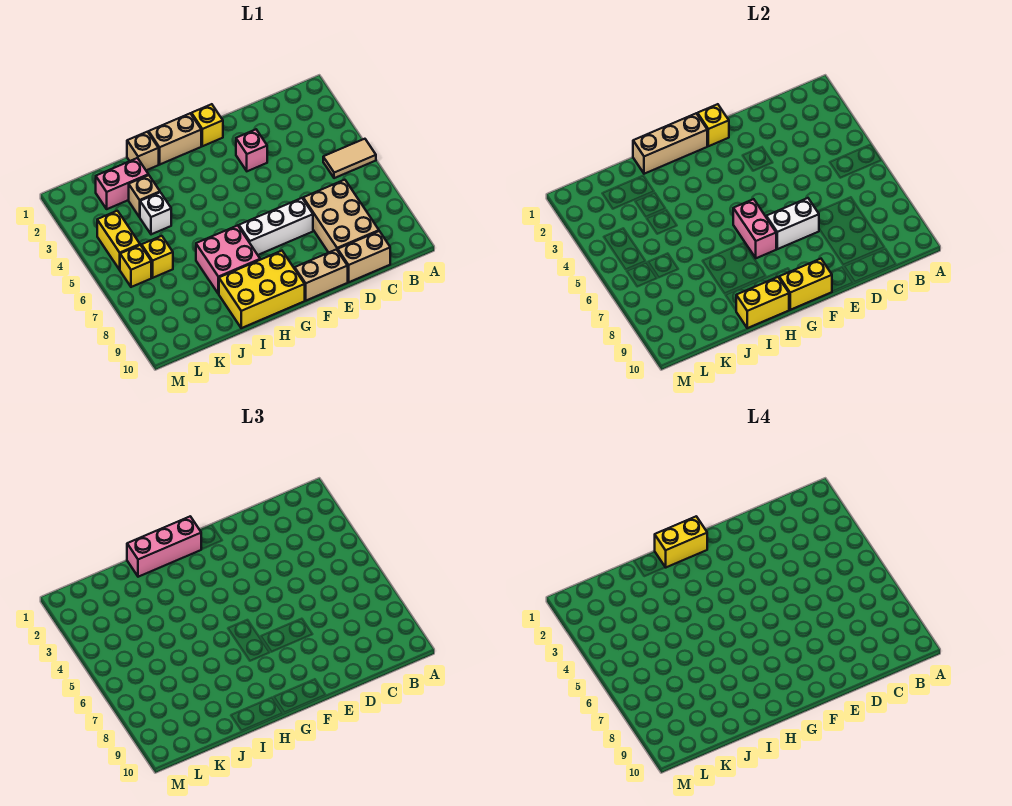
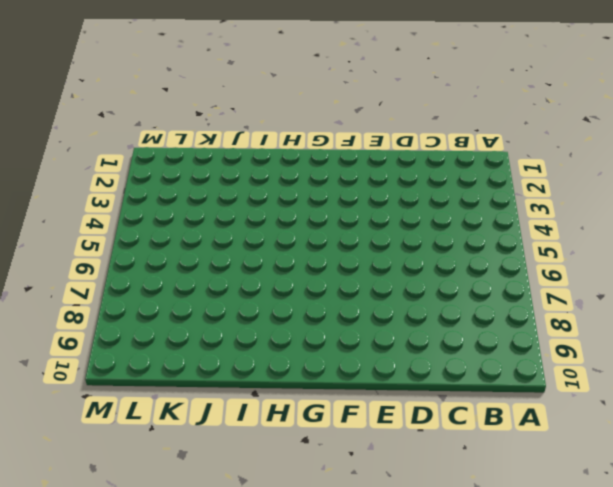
none -> tan tile A5:B5 level 1
none -> tan brick C7:D9 level 1
none -> tan brick C10:D10 level 1

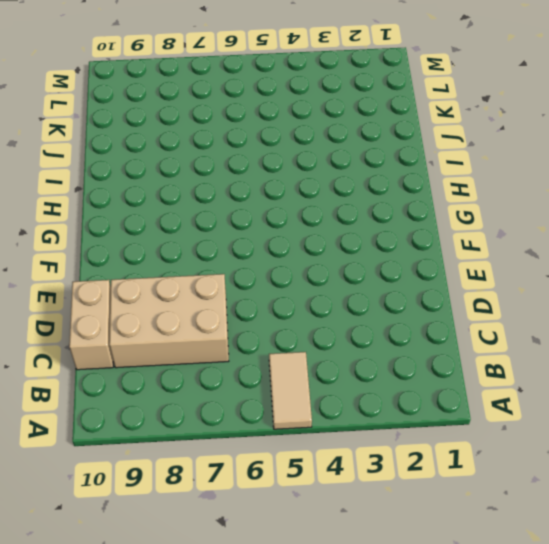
none -> pink brick E3 level 1
none -> white brick E7:G7 level 1
none -> tan brick E10:F10 level 1

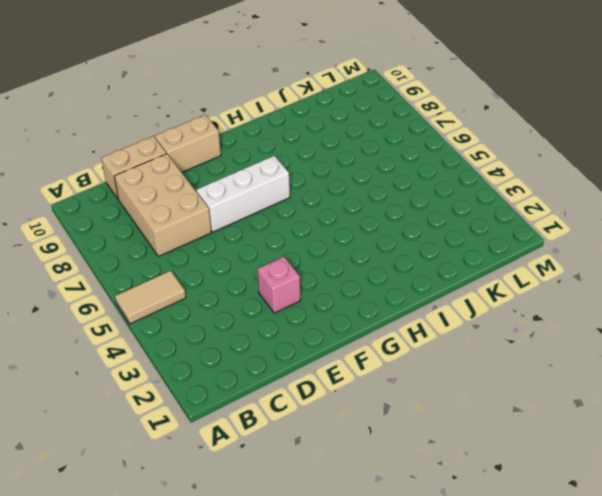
none -> yellow brick F1 level 1
none -> tan brick G1:H1 level 1
none -> yellow brick G9:I10 level 1

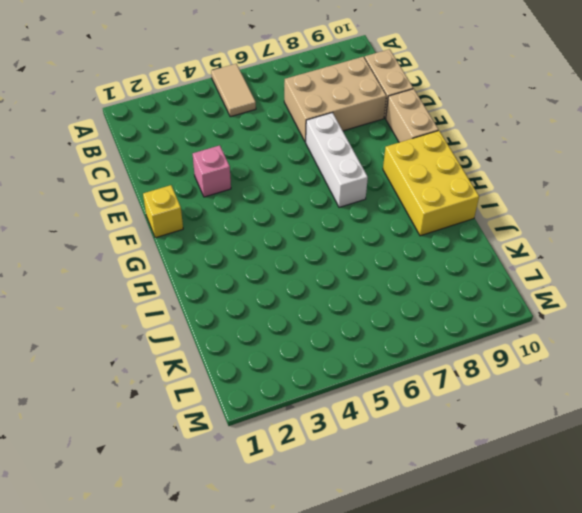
none -> tan brick G1:H1 level 1
none -> pink brick H7:I8 level 1
none -> tan brick I1 level 1

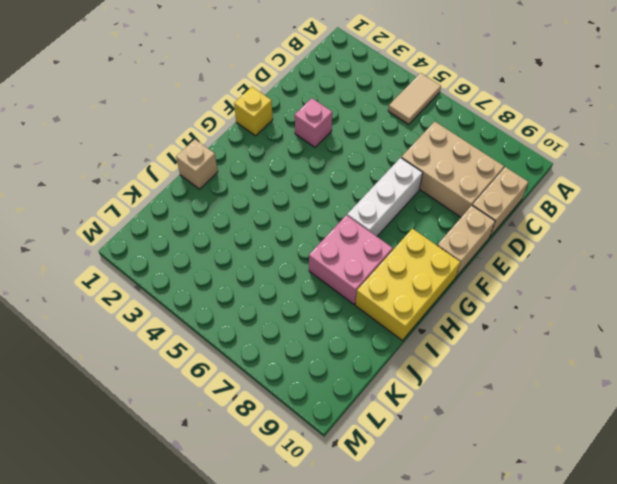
none -> tan brick G1:H1 level 1
none -> pink brick J2:K2 level 1
none -> tan brick J3 level 1

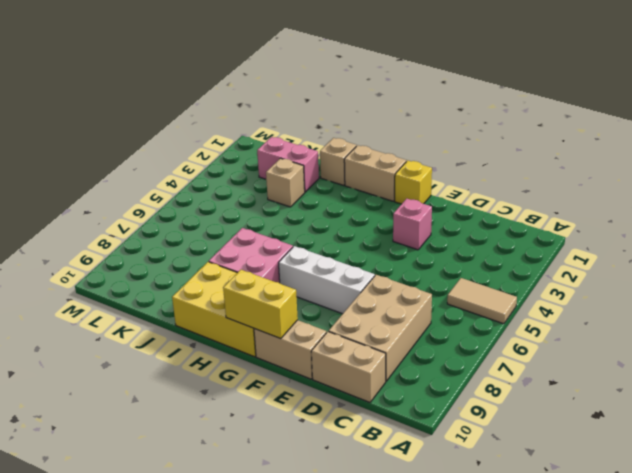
none -> white brick J4 level 1
none -> yellow brick K6 level 1
none -> yellow brick L4:L5 level 1

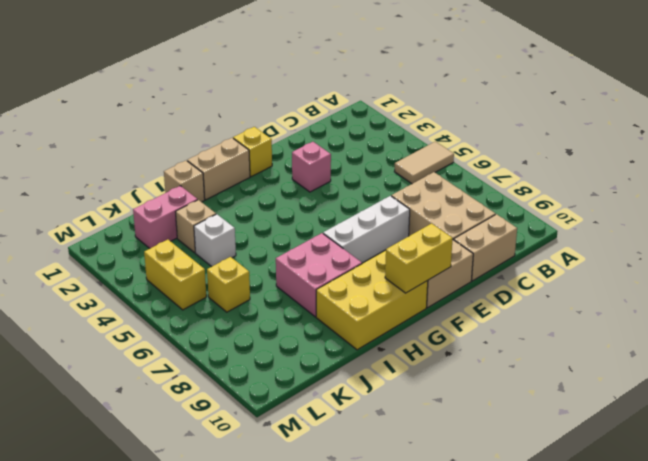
none -> yellow brick L6 level 1
none -> white brick E7:F7 level 2
none -> yellow brick F1 level 2

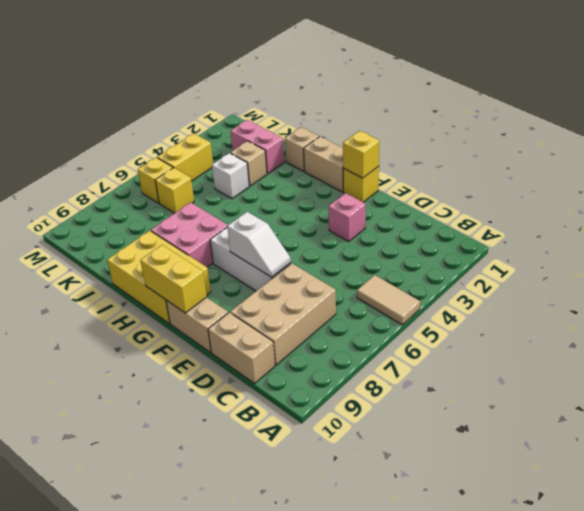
white slope E7:F7 level 2 top F -> white brick E7:F7 level 2
none -> tan brick G1:I1 level 2
none -> pink brick G6:G7 level 2
none -> yellow brick H10:I10 level 2

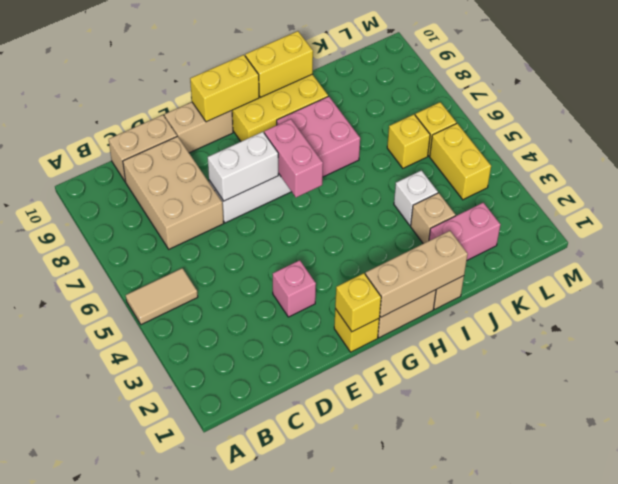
none -> pink brick G1:I1 level 3
none -> yellow brick G1:H1 level 4

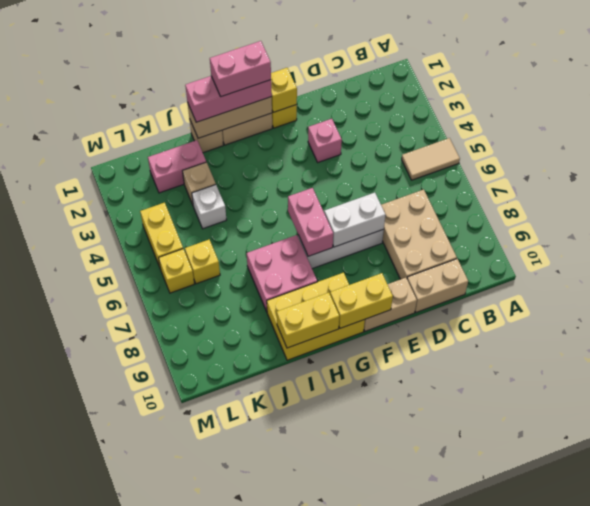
pink brick G1:H1 level 4 -> yellow brick G1:H1 level 4

